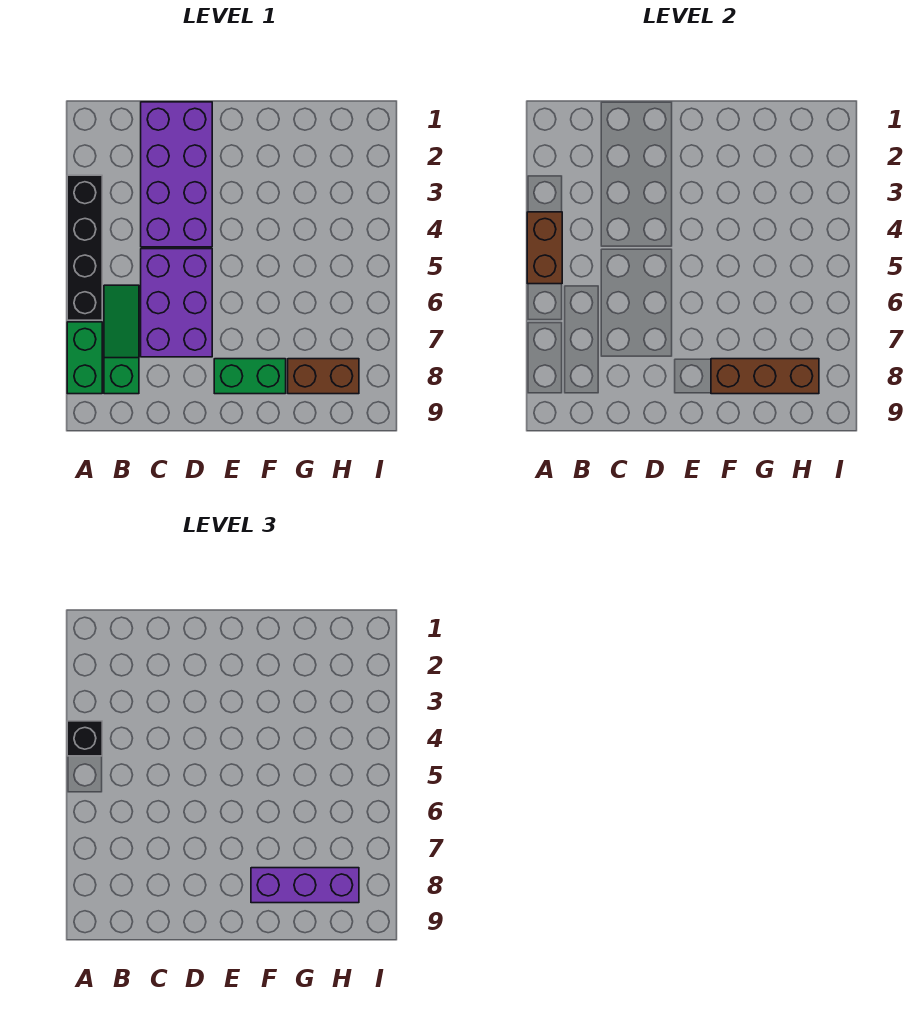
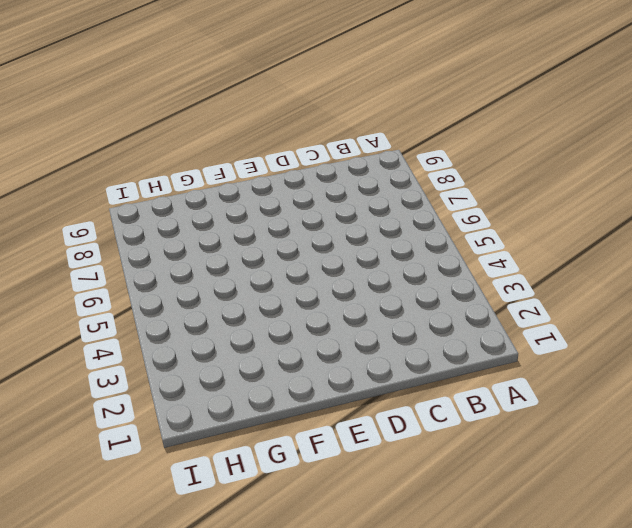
none -> black brick A3:A6 level 1
none -> green brick A7:A8 level 1

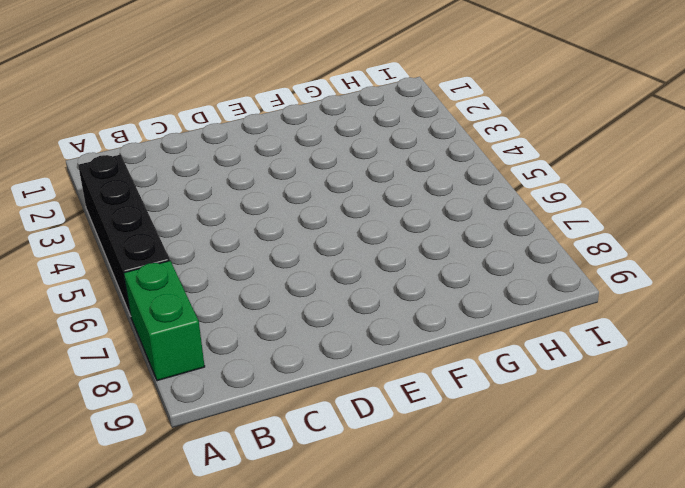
none -> green slope B6:B8 level 1 top 8
none -> purple brick C1:D4 level 1

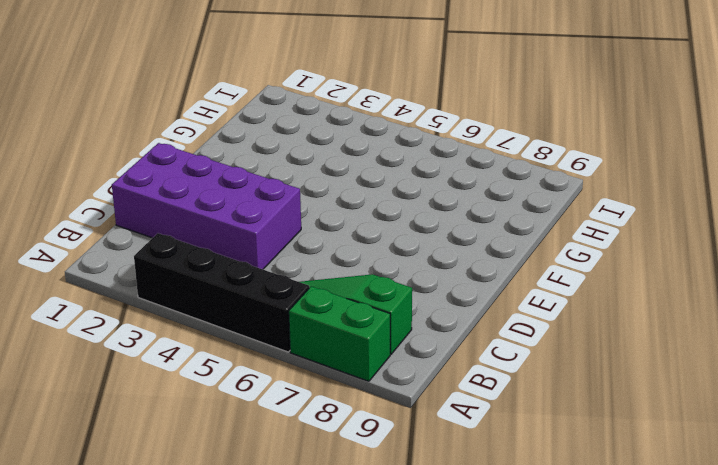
none -> purple brick C5:D7 level 1
none -> green brick E8:F8 level 1

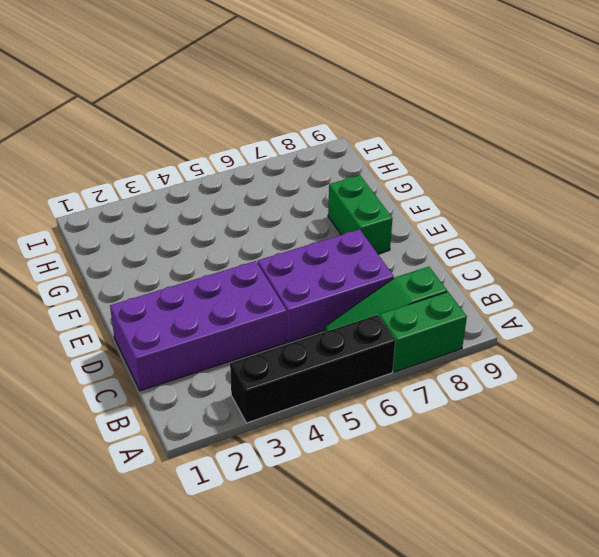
none -> brown brick G8:H8 level 1
none -> brown brick A4:A5 level 2

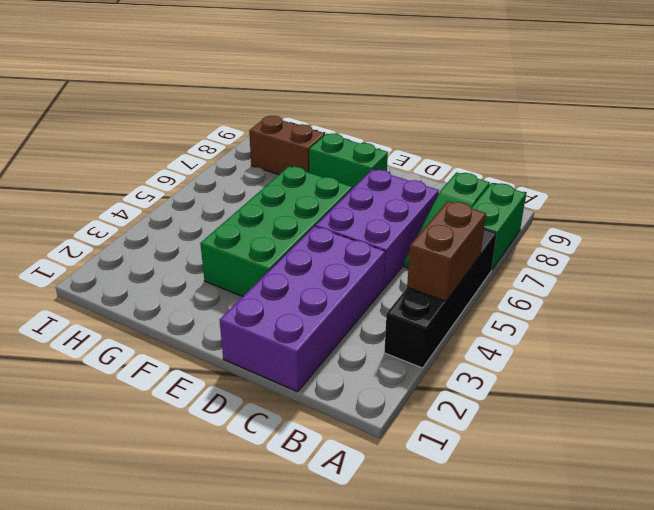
green brick E3:F6 level 1 -> none
none -> brown brick F8:H8 level 2
none -> black brick A4 level 3

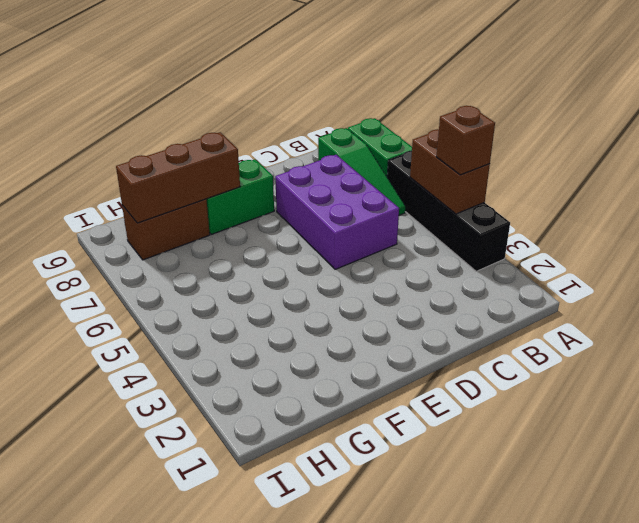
brown brick A4 level 3 -> black brick A4 level 3
none -> purple brick C1:D4 level 1
none -> purple brick F8:H8 level 3

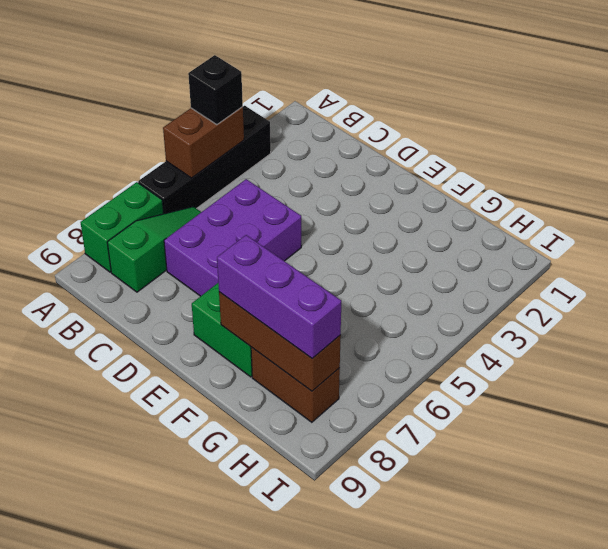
none -> purple brick C1:D4 level 1

